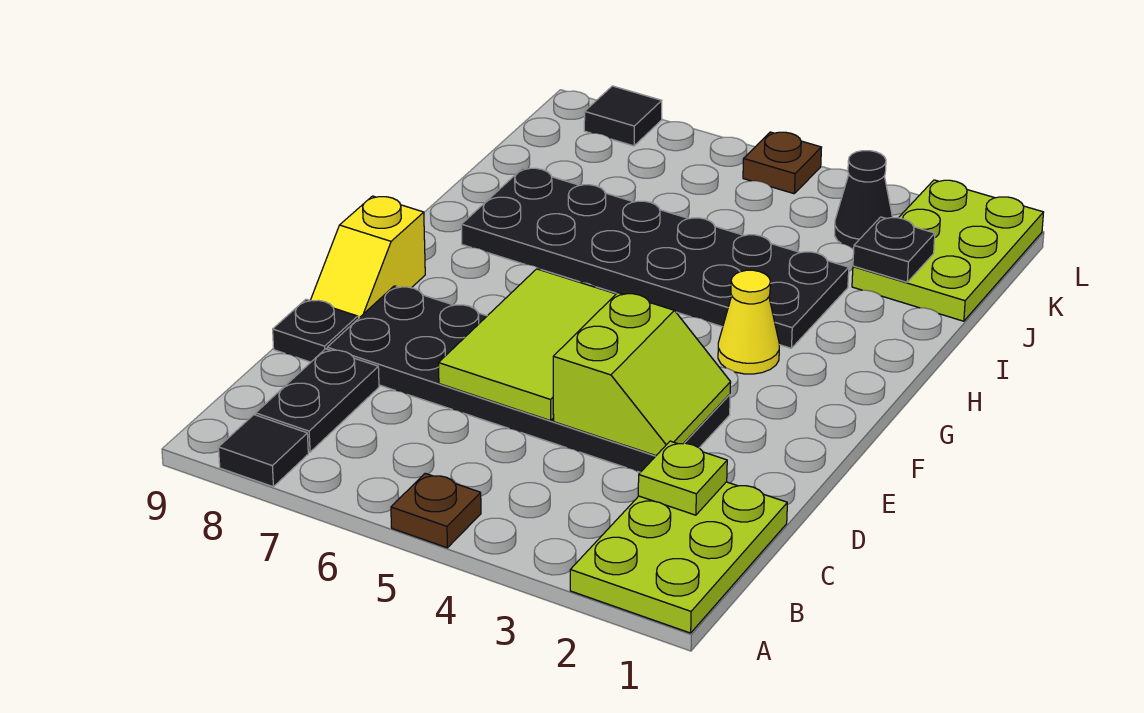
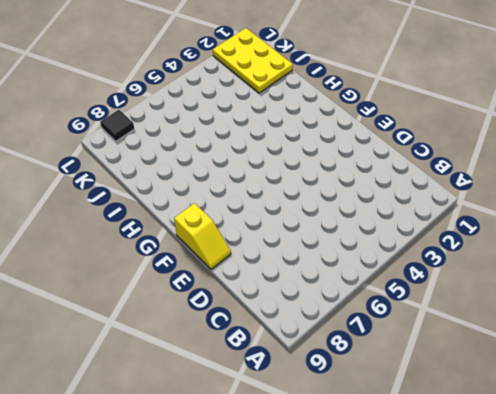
yellow plate J1:L2 level 1 -> lime plate J1:L2 level 1
none -> lime plate A1:C2 level 1
none -> brown plate A5 level 1
none -> black tile A8 level 1

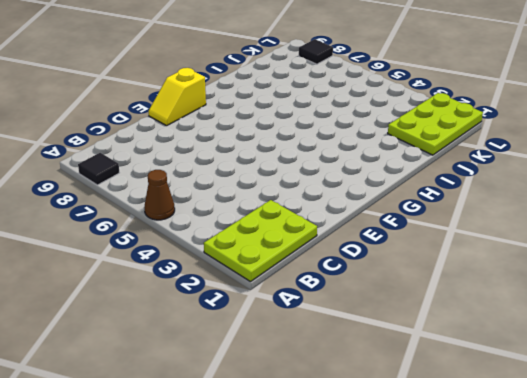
brown cone A5 level 1 -> brown plate A5 level 1
none -> black plate B8:C8 level 1
none -> black plate D3:E8 level 1
none -> black plate D9 level 1

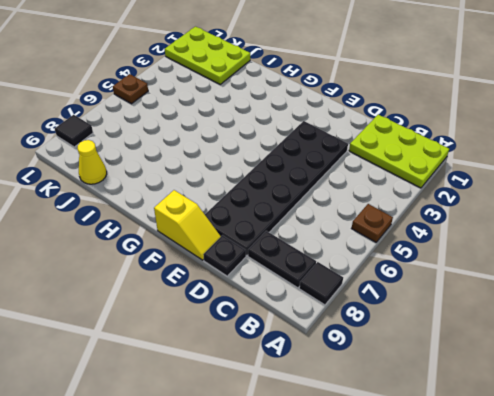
yellow cone J9 level 1 -> yellow cone G3 level 1
none -> black plate H3:I8 level 1
none -> black cone K3 level 1
none -> lime plate C2 level 2

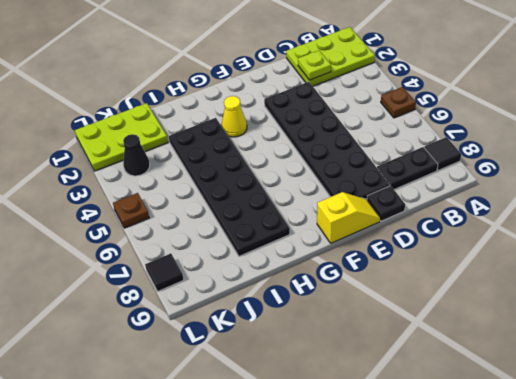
none -> lime slope D3:E4 level 2 top 4
none -> lime tile D5:F6 level 2
none -> black plate J2 level 2

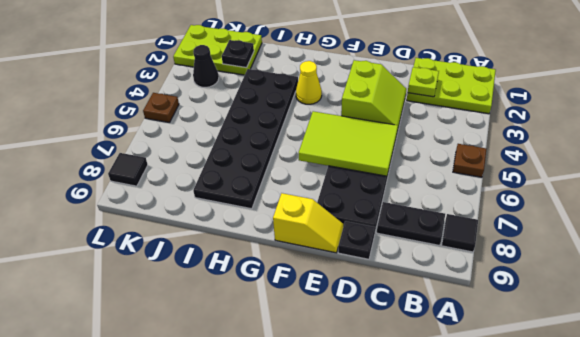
lime slope D3:E4 level 2 top E -> lime slope D3:E4 level 2 top 4

